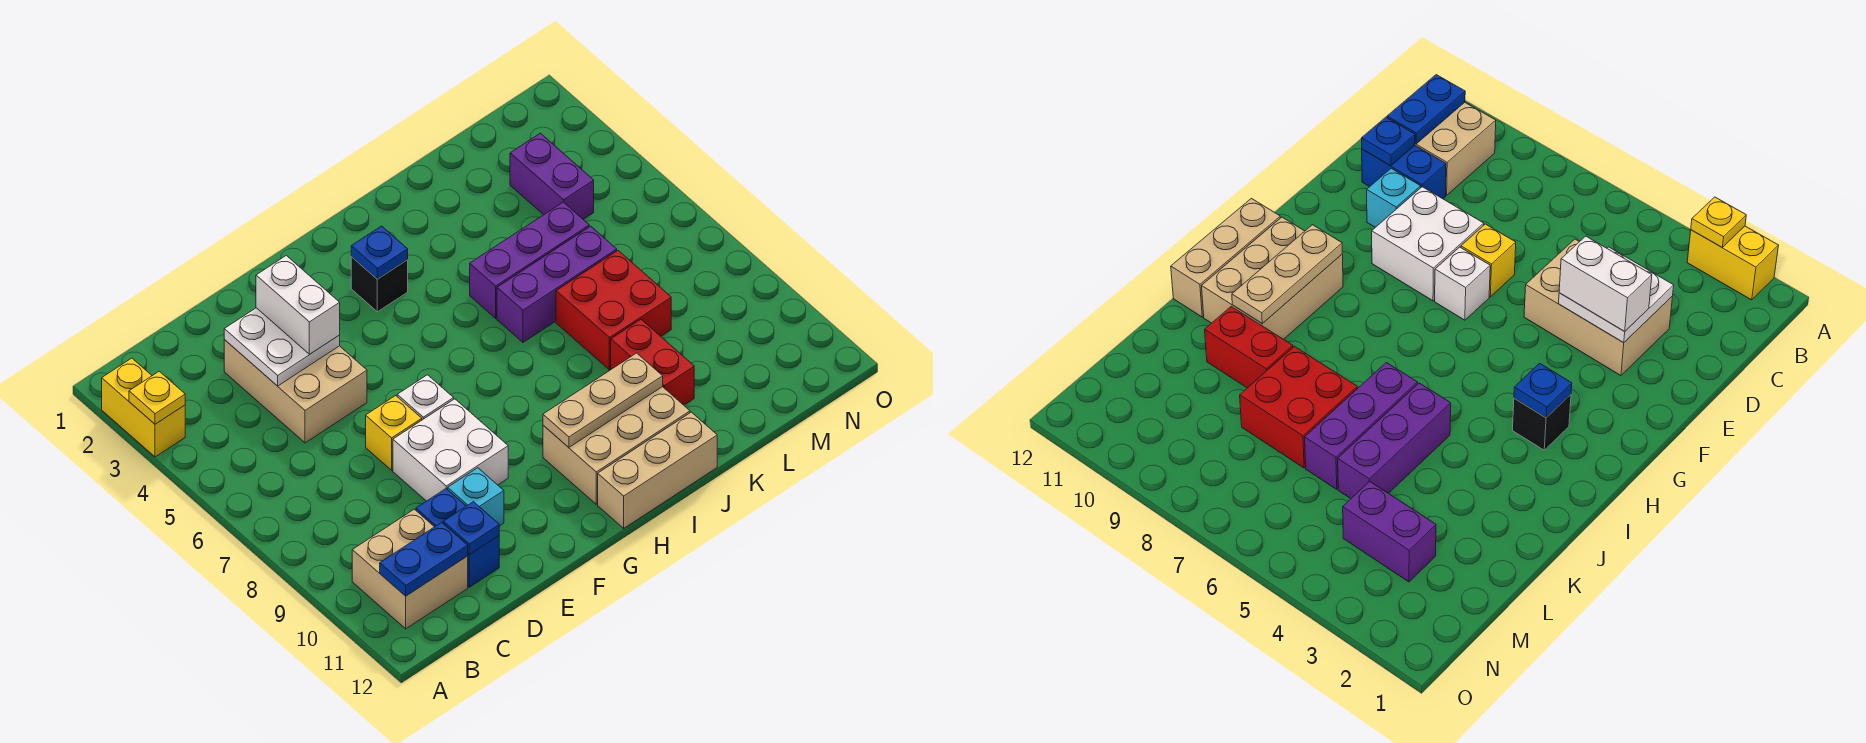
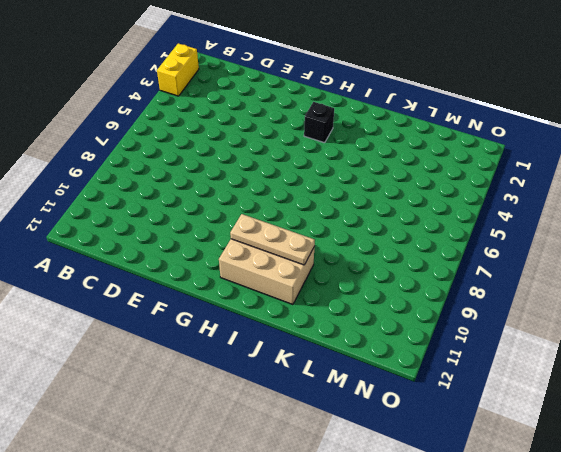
none -> tan brick B10:C11 level 1
none -> tan brick D3:E5 level 1
none -> blue brick D10:D11 level 1

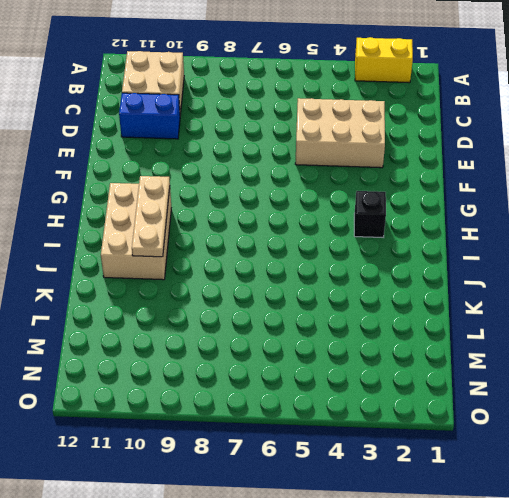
none -> yellow brick E7 level 1
none -> white brick E8:F9 level 1
none -> cyan brick E10 level 1

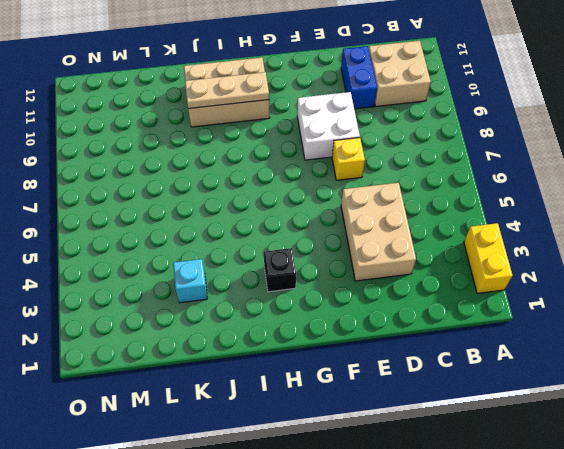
cyan brick K3 level 1 -> cyan brick E10 level 1
none -> white brick F7 level 1
none -> tan brick H12:J12 level 1
none -> purple brick J5:L5 level 1

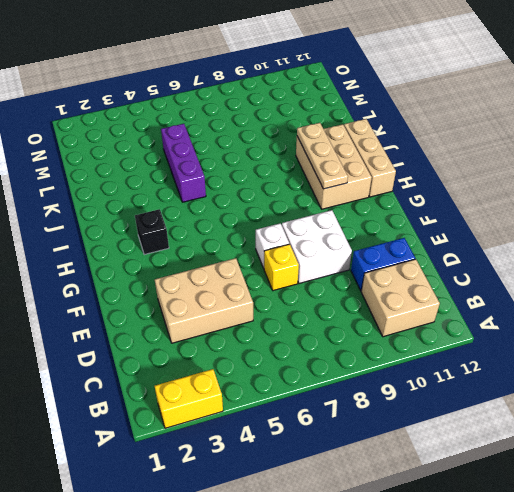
none -> cyan brick E10 level 1
none -> purple brick J6:L6 level 1
none -> red brick K7:L8 level 1

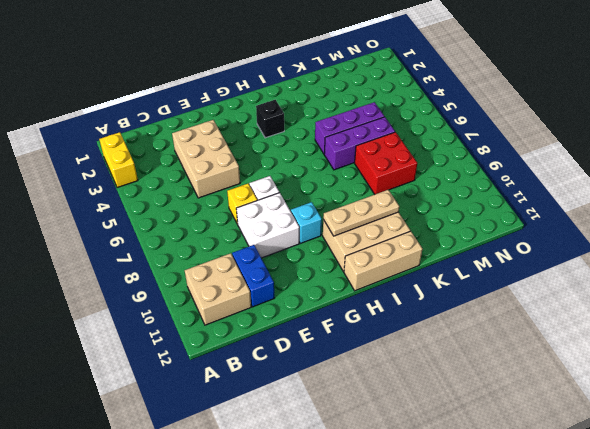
cyan brick G9 level 1 -> cyan brick E10 level 1
none -> red brick K9:K10 level 1
none -> purple brick M3:M4 level 1
none -> yellow plate A3 level 2

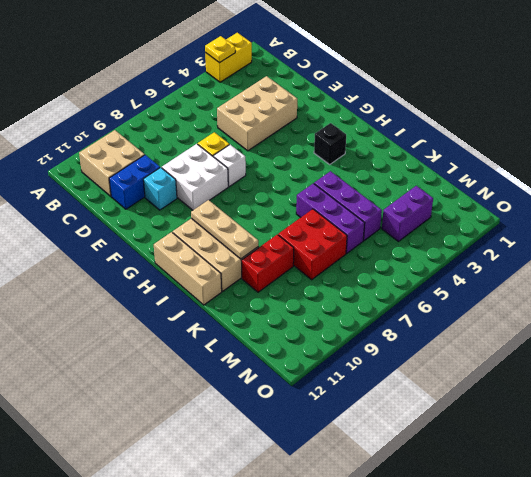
none -> blue plate B11:C11 level 2
none -> white plate D3:E4 level 2
none -> blue plate D11 level 2

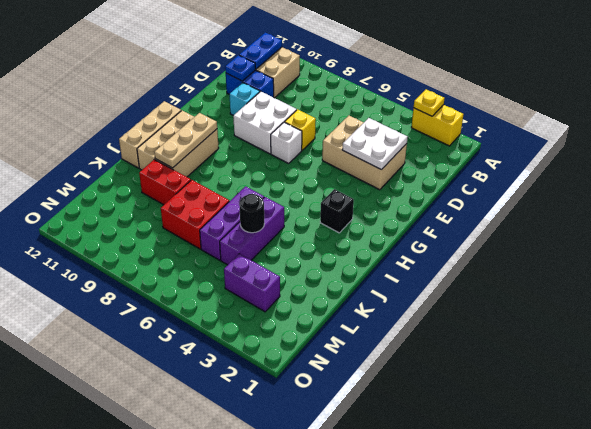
black round brick K5 level 2 -> none
none -> blue plate H3 level 2
none -> white brick E3:E4 level 3

